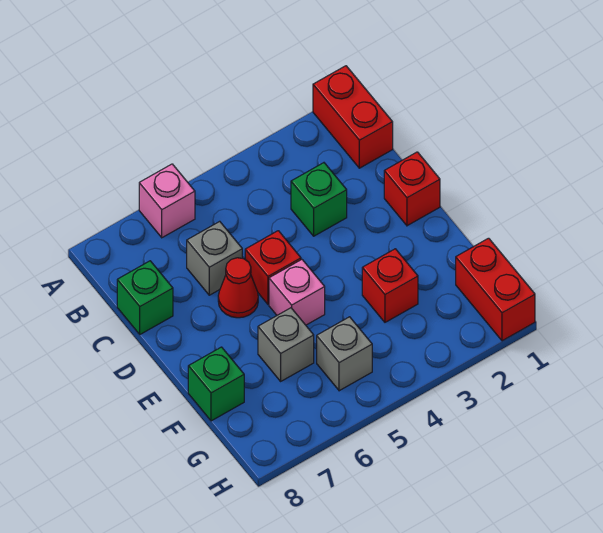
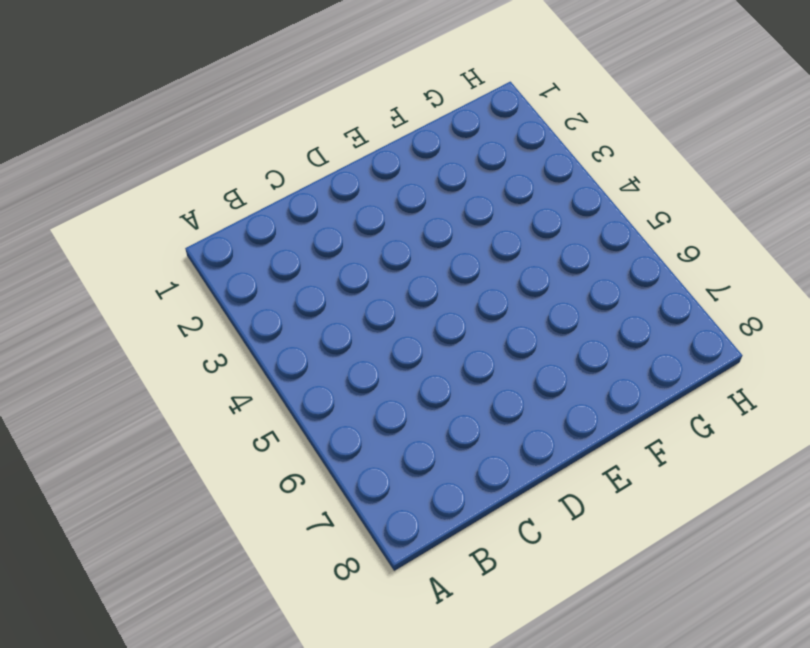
none -> red brick A1:B1 level 1
none -> pink brick A6 level 1
none -> green brick C3 level 1

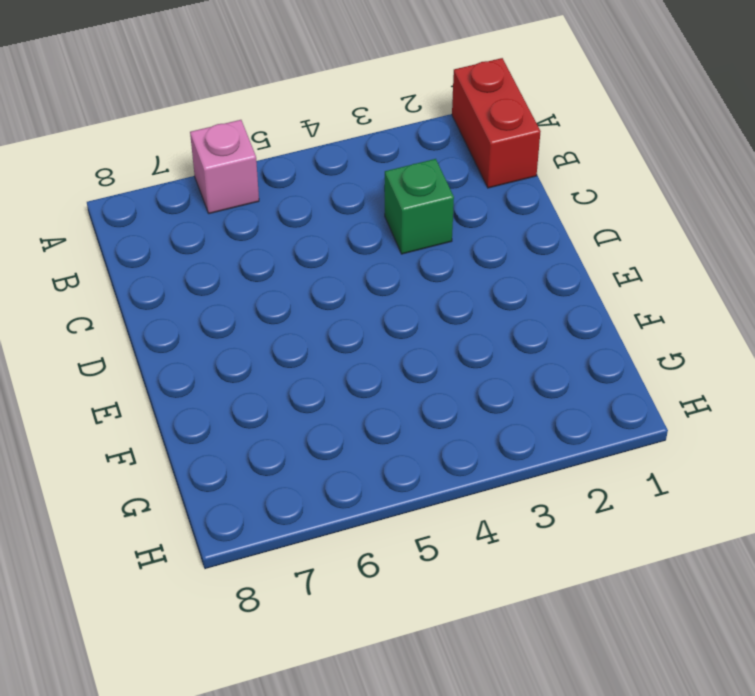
none -> grey brick C6 level 1
none -> green brick C8 level 1
none -> red brick D1 level 1

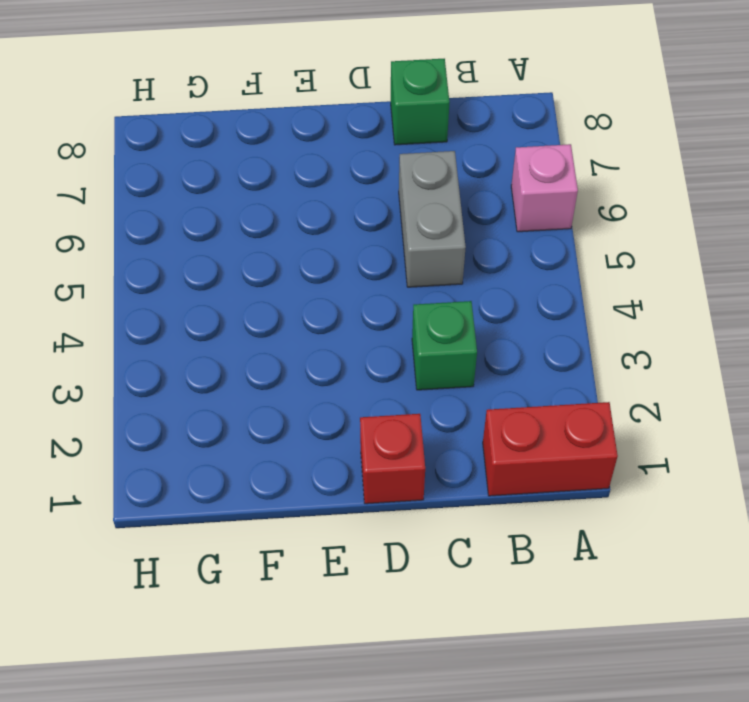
grey brick C5:C6 level 1 -> grey brick C6 level 1
none -> red brick D5 level 1
none -> red cone D6 level 1
none -> pink brick E5 level 1

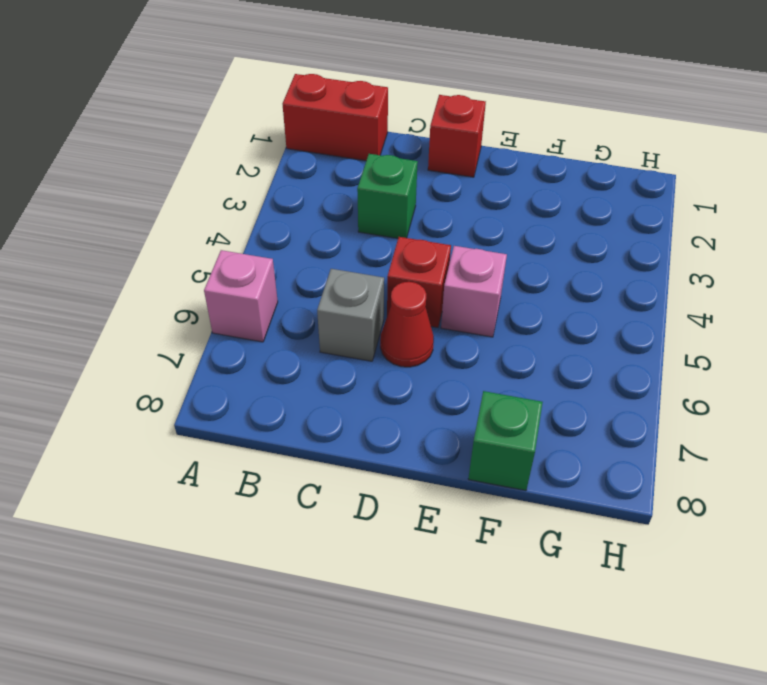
none -> green brick C8 level 1
none -> red brick F3 level 1
none -> grey brick F6 level 1

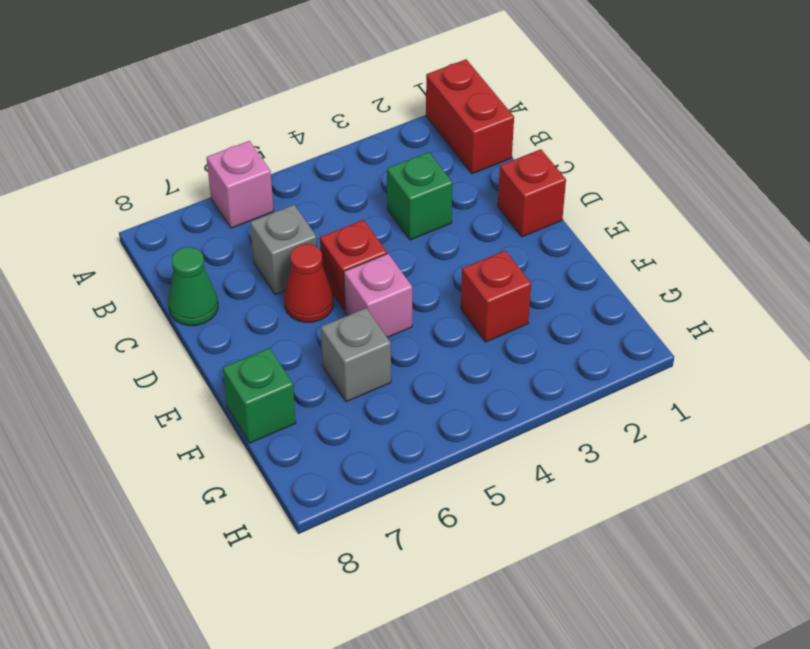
green cone C8 level 1 -> green brick C8 level 1
none -> red brick G1:H1 level 1
none -> grey brick G5 level 1

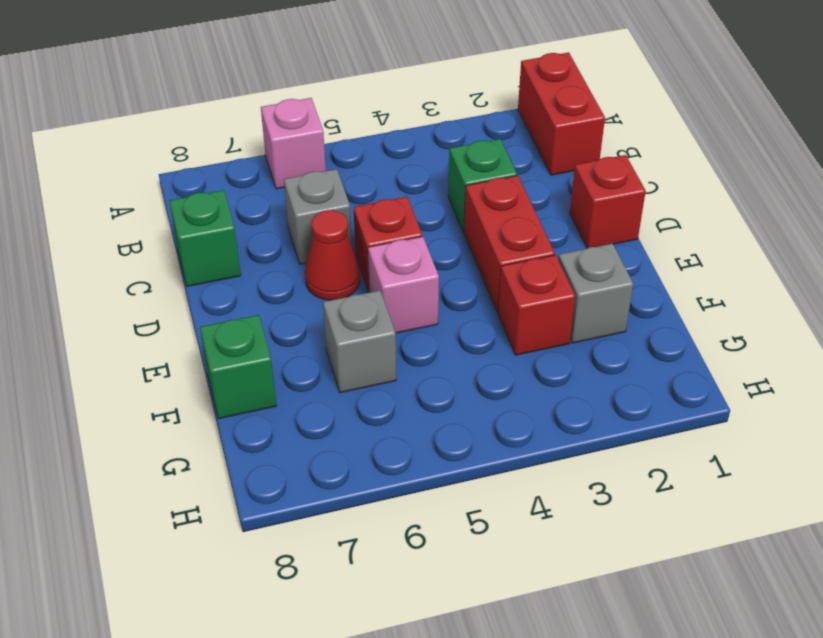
red brick D3:E3 level 1 -> red brick G1:H1 level 1
grey brick F2 level 1 -> grey brick G5 level 1

